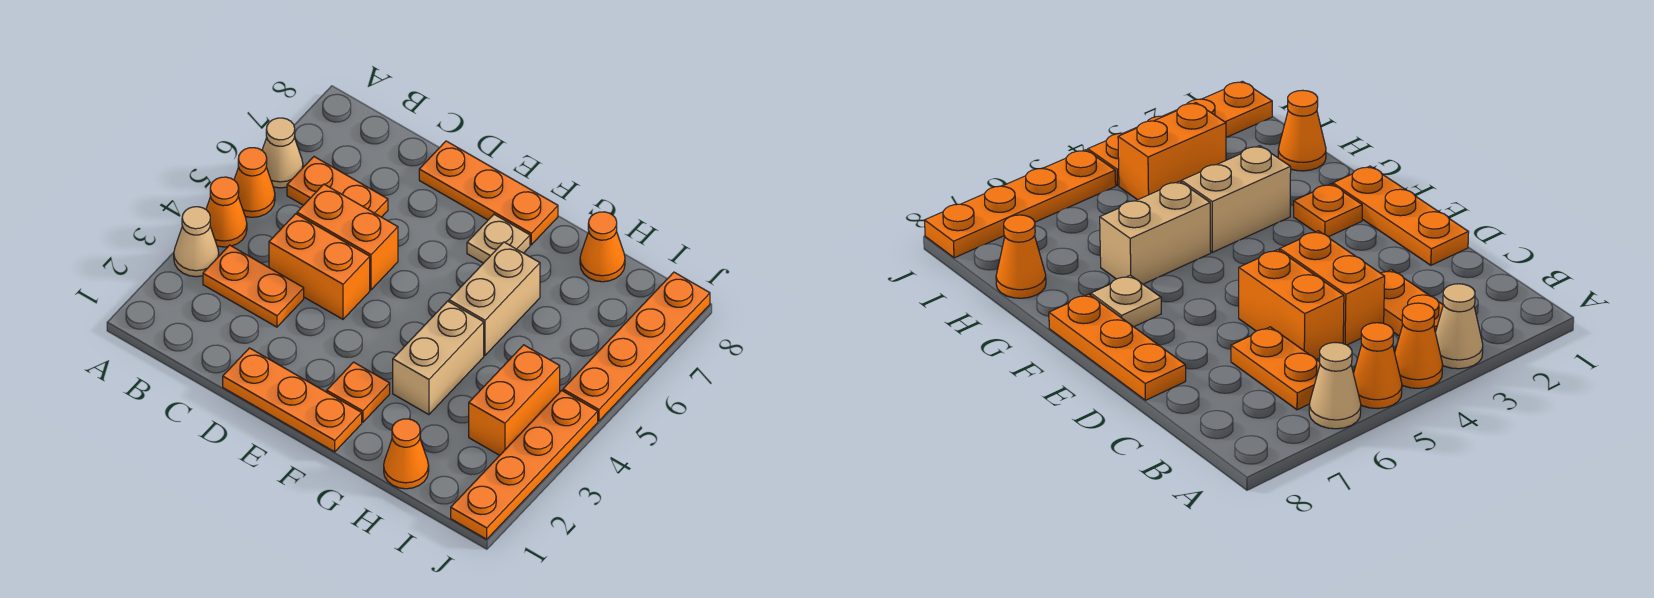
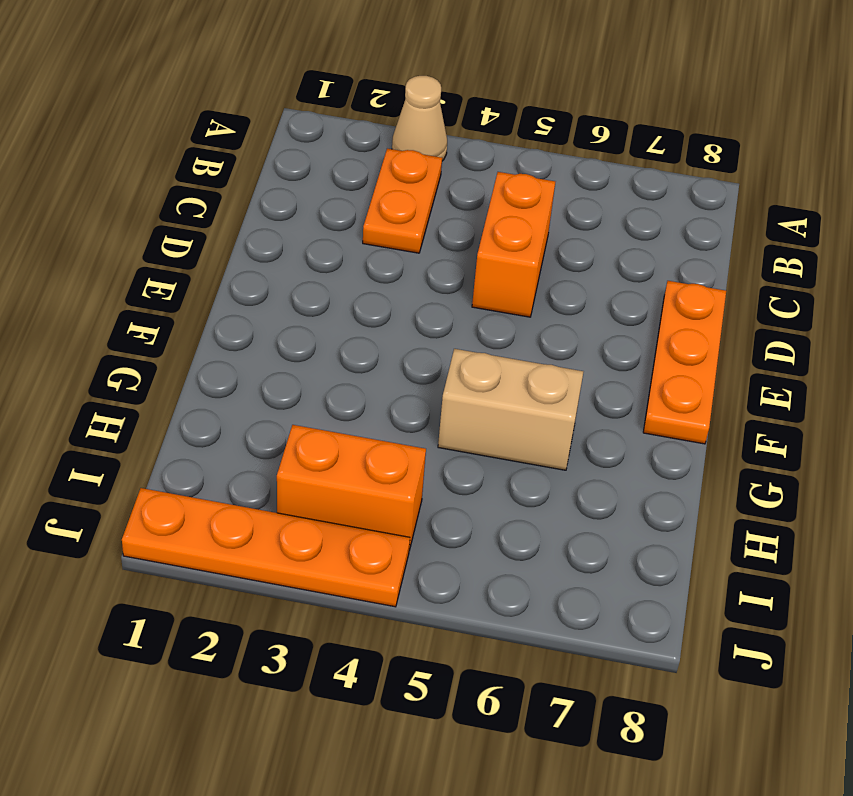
none -> orange cone A4 level 1
none -> orange cone A5 level 1
none -> tan cone A6 level 1

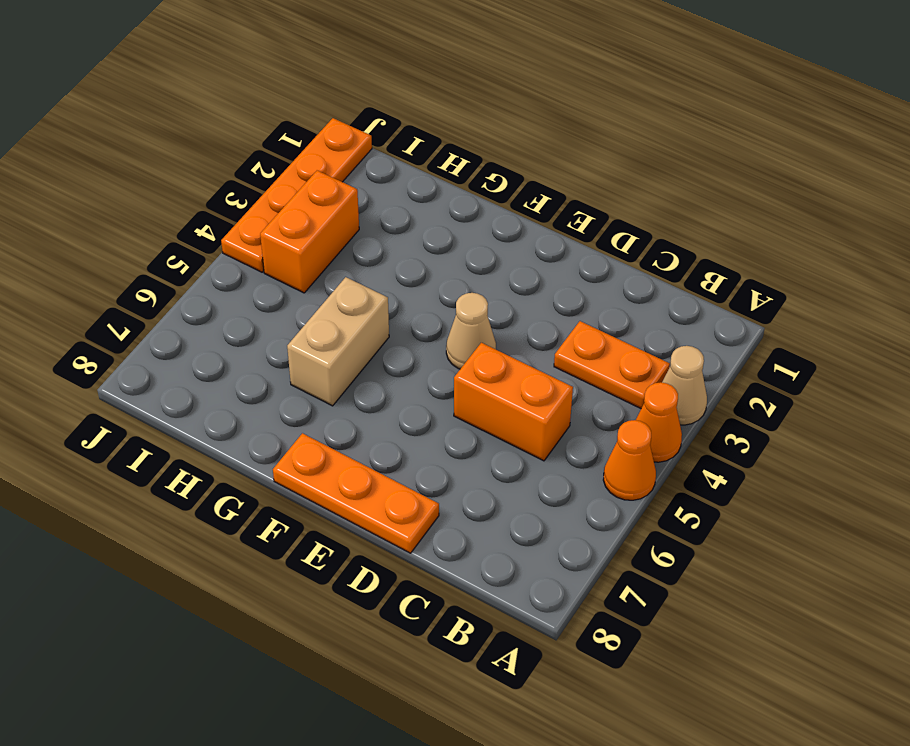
tan cone E4 level 1 -> tan cone A6 level 1
none -> orange plate B6:C6 level 1
none -> orange brick C4:D4 level 1
none -> orange plate D1:F1 level 1

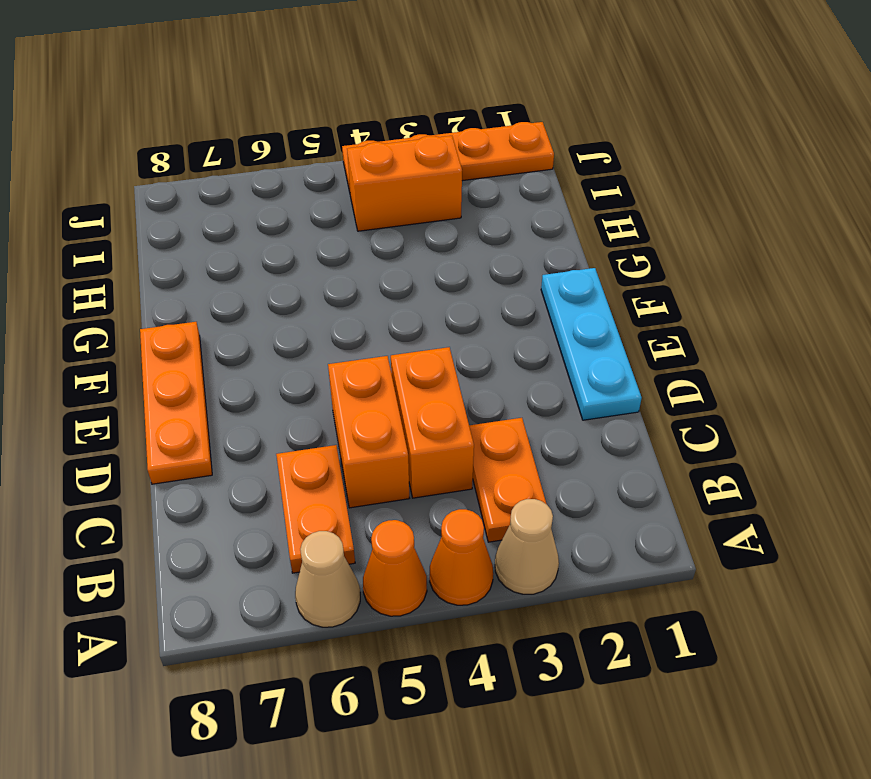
cyan plate D1:F1 level 1 -> orange plate D1:F1 level 1
none -> orange plate F2 level 1
none -> tan plate F7 level 1
none -> tan brick G3:G4 level 1

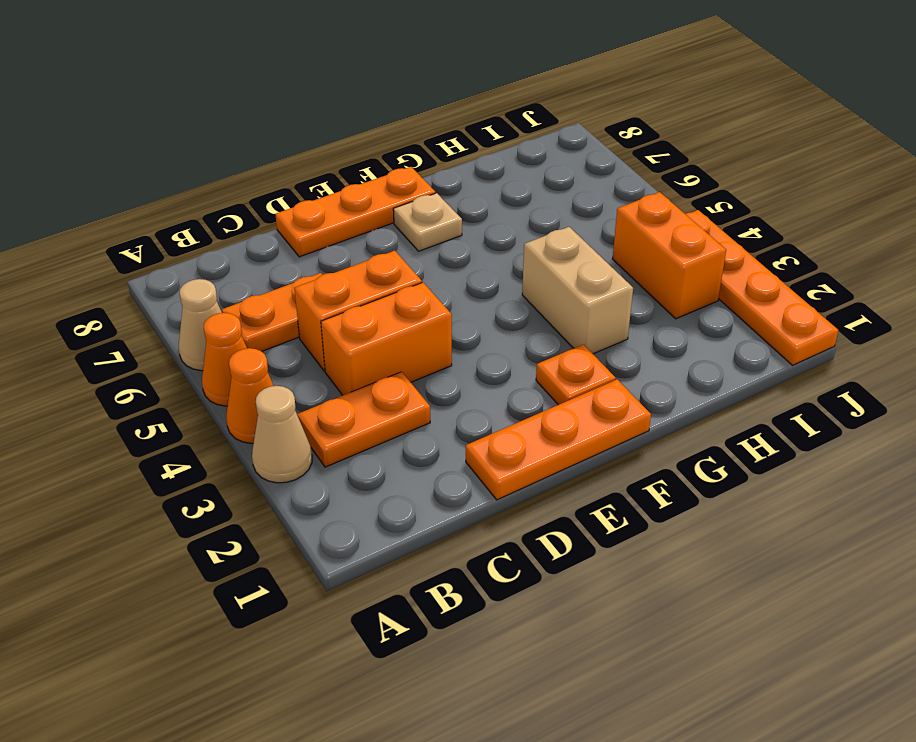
none -> tan brick G5:G6 level 1
none -> orange cone H1 level 1
none -> orange cone H8 level 1

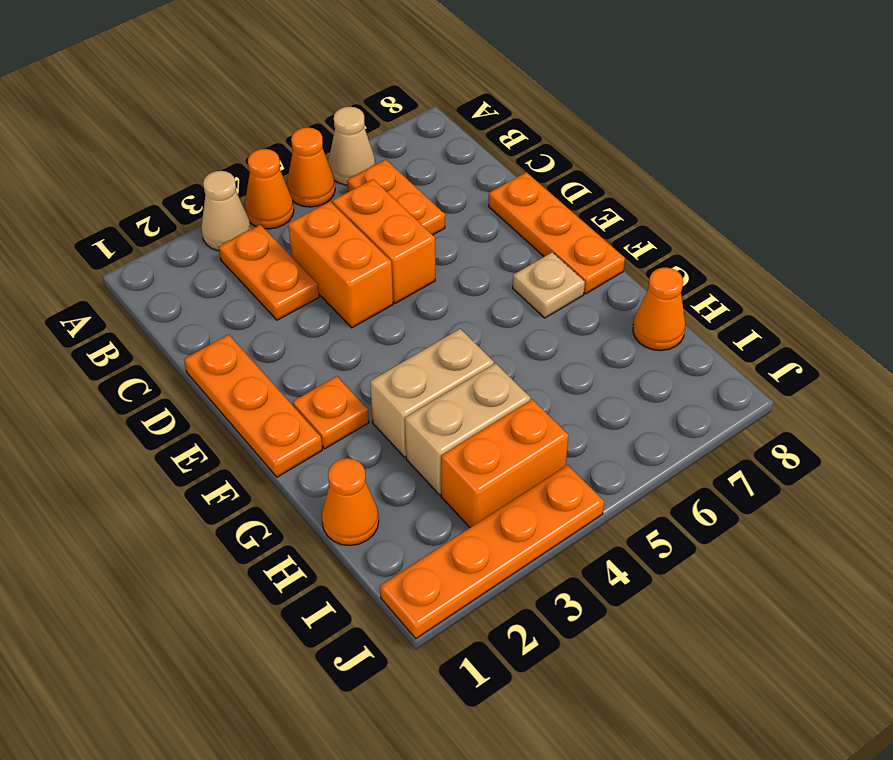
tan brick H3:H4 level 1 -> tan brick G5:G6 level 1
none -> orange plate J5:J8 level 1

